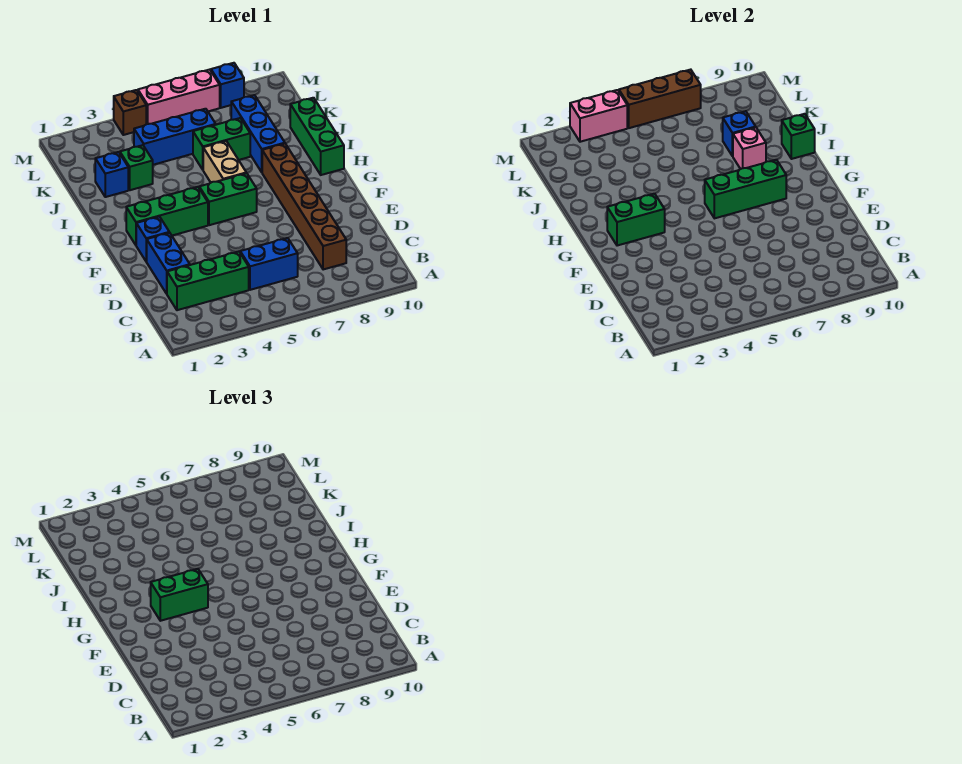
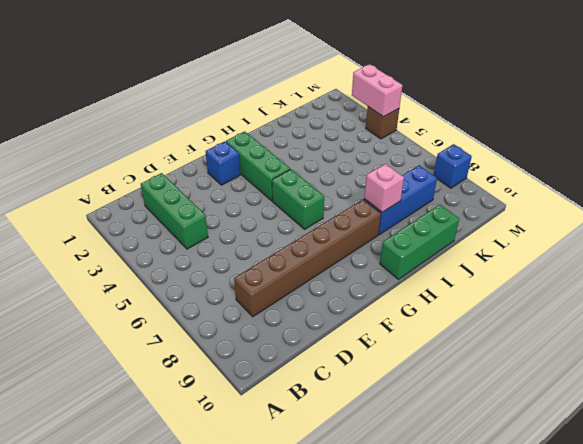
none -> blue brick C5:C6 level 1
none -> blue brick D2:E2 level 1
none -> tan brick H6:I6 level 1

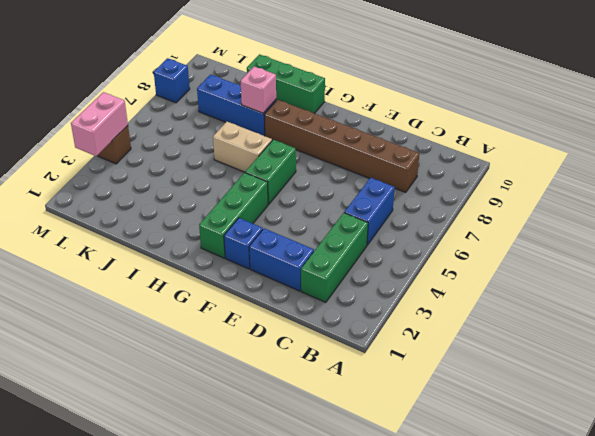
none -> blue brick J2 level 1
none -> green brick J3 level 1
none -> green brick J6:J7 level 1

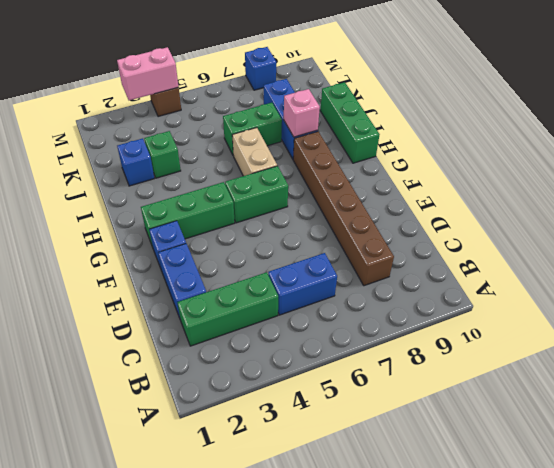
none -> blue brick K4:K6 level 1
none -> pink brick M5:M7 level 1
none -> green brick G2:G3 level 2

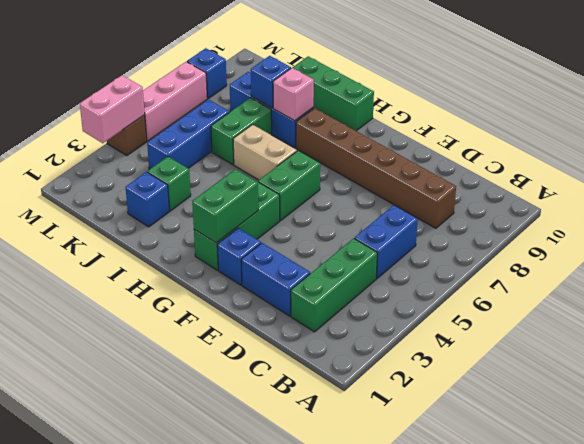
none -> green brick G6:G8 level 2
none -> green brick I10 level 2
none -> brown brick M5:M7 level 2

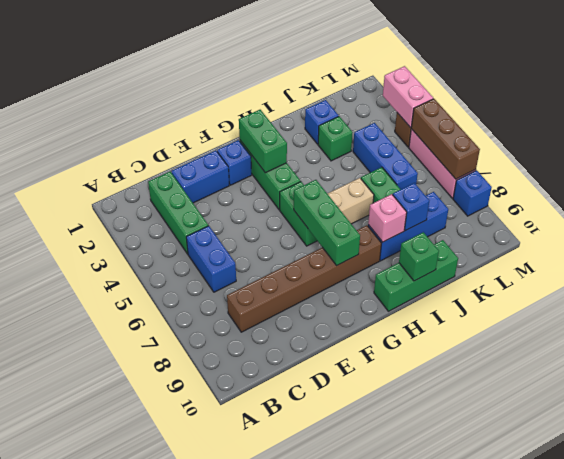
none -> green brick G3:G4 level 3

